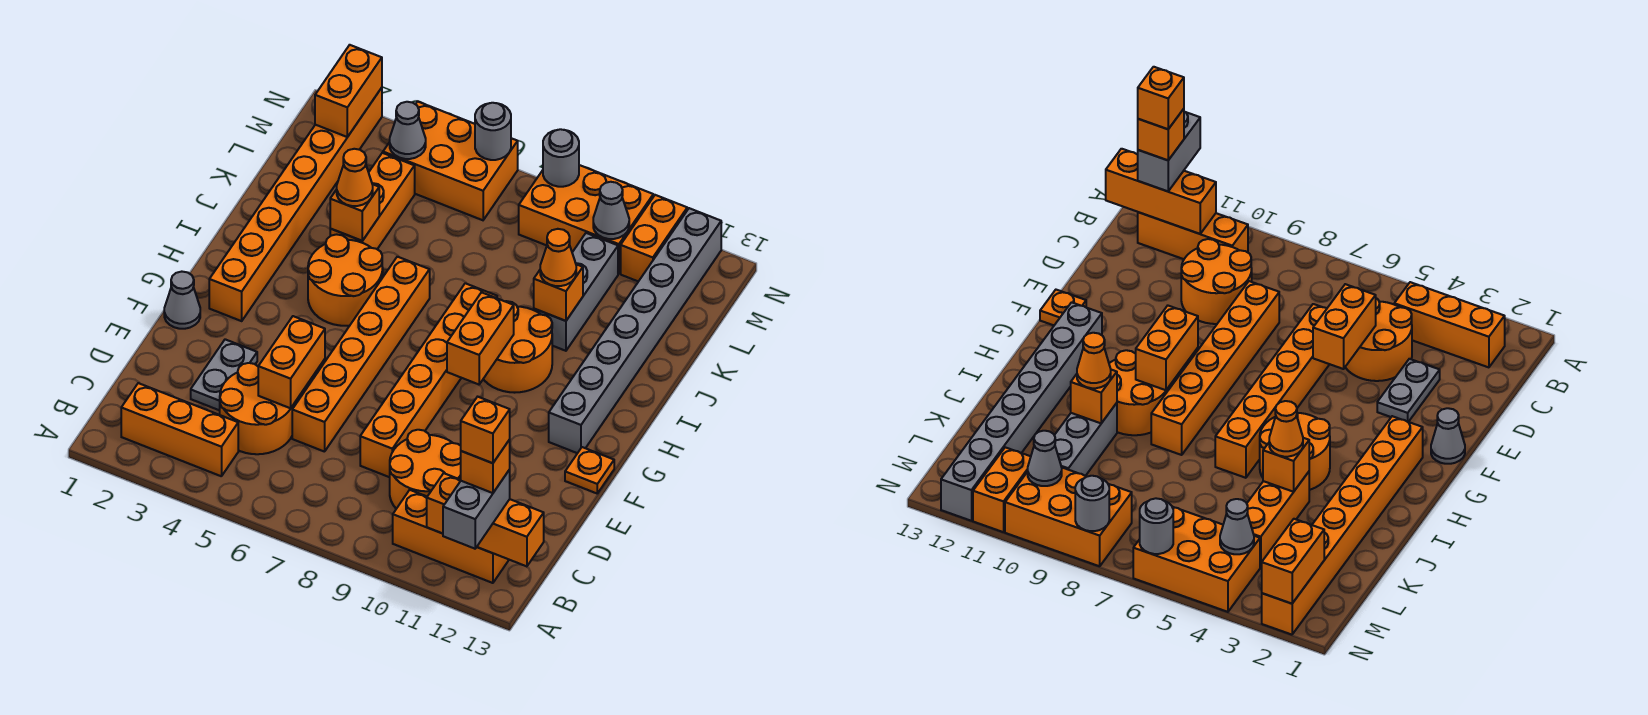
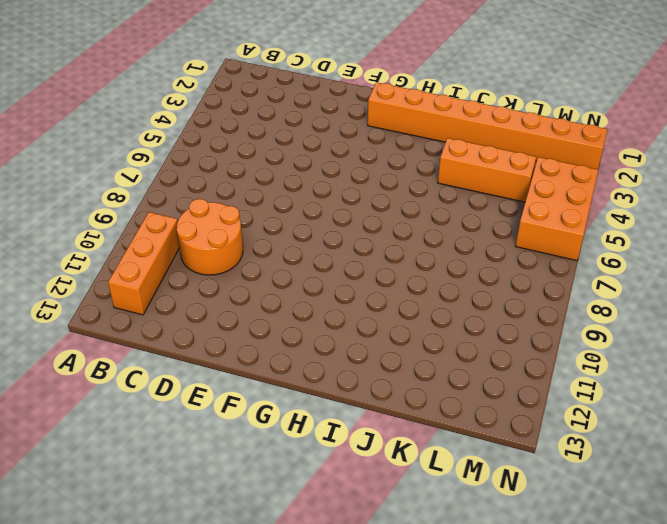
none -> orange brick B2:B4 level 1
none -> orange round brick C4:D5 level 1
none -> grey plate D3:E3 level 1
none -> orange brick D6:I6 level 1

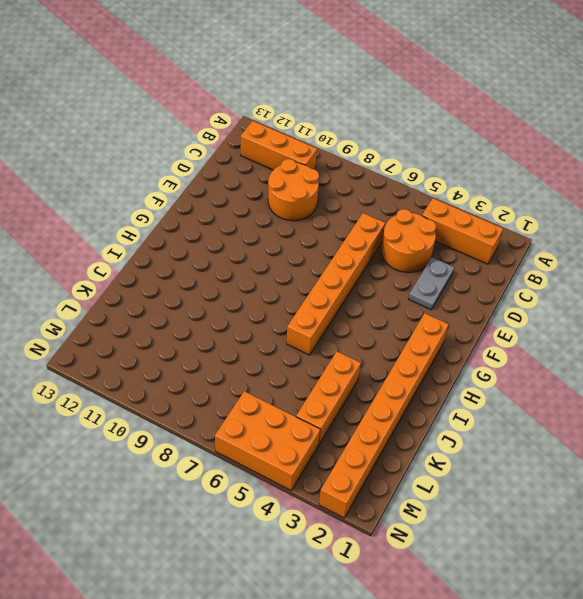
none -> orange brick D8:I8 level 1
none -> grey cone F1 level 1
none -> orange plate F13 level 1
none -> grey brick G12:N12 level 1

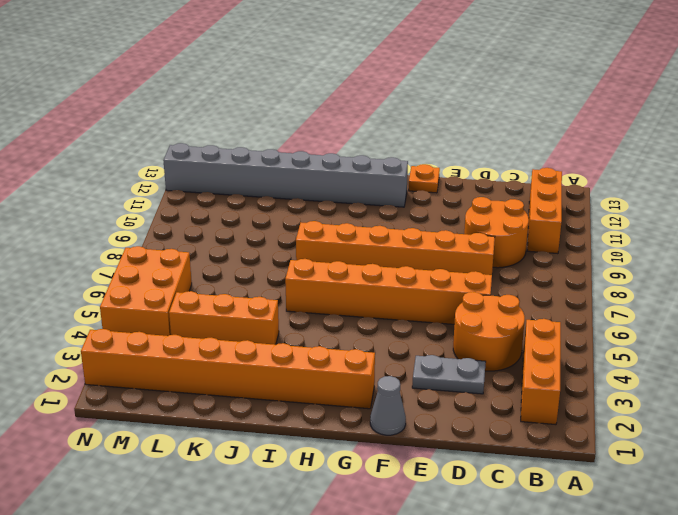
none -> orange round brick H4:I5 level 1
none -> orange round brick H9:I10 level 1
none -> grey brick J10:L10 level 1
none -> orange brick M8:N10 level 1

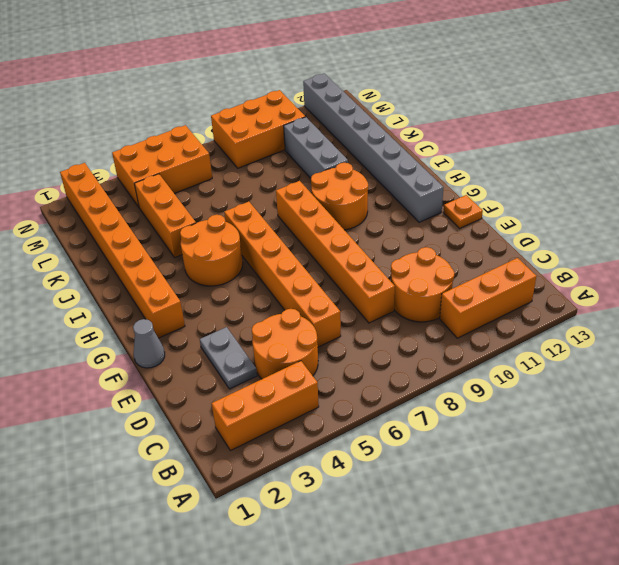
none -> orange brick M11:N11 level 1
none -> orange brick B11:B13 level 2
none -> orange brick D5:E5 level 2
none -> orange brick G9:H9 level 2

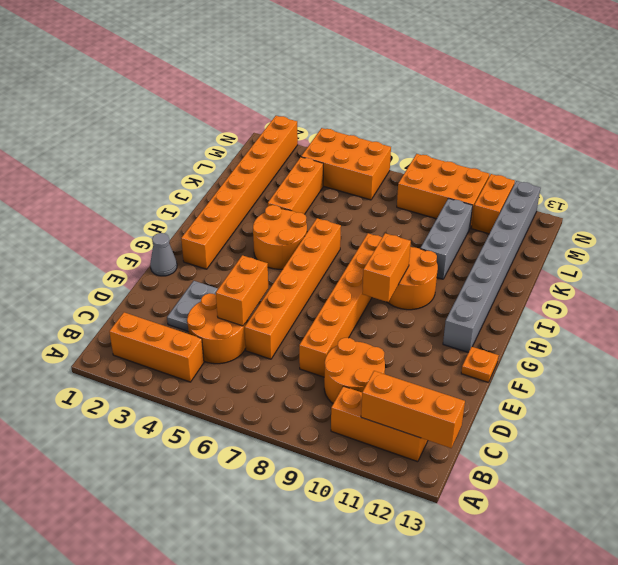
none -> orange brick J4 level 2
none -> orange brick J10 level 2
none -> orange brick M2:N2 level 2
none -> grey cone M4 level 2

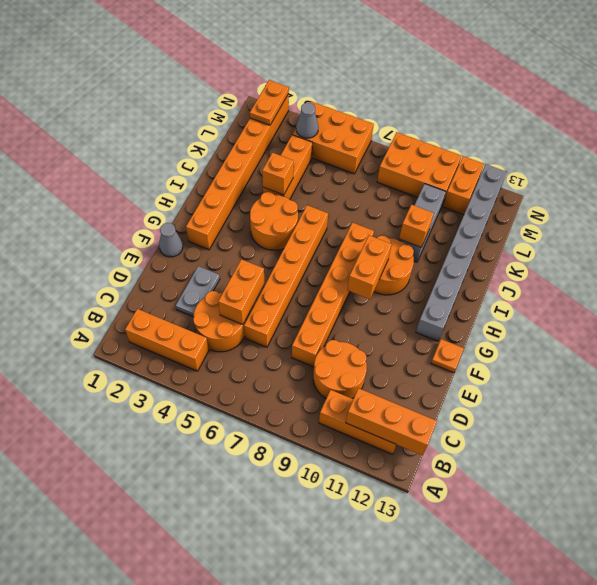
orange plate M2:N2 level 2 -> orange brick M2:N2 level 2
none -> grey cone M10 level 2
none -> grey round brick N6 level 2
none -> grey round brick N8 level 2
none -> grey brick A12:B12 level 3

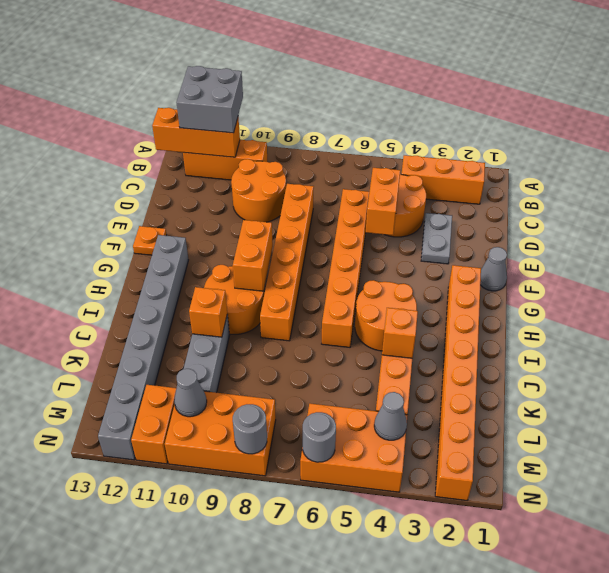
grey brick A11:B12 level 3 -> grey brick A12:B12 level 3
none -> orange brick M2:N2 level 2
none -> orange cone J4 level 3
none -> orange cone J10 level 3
none -> orange brick B12 level 4

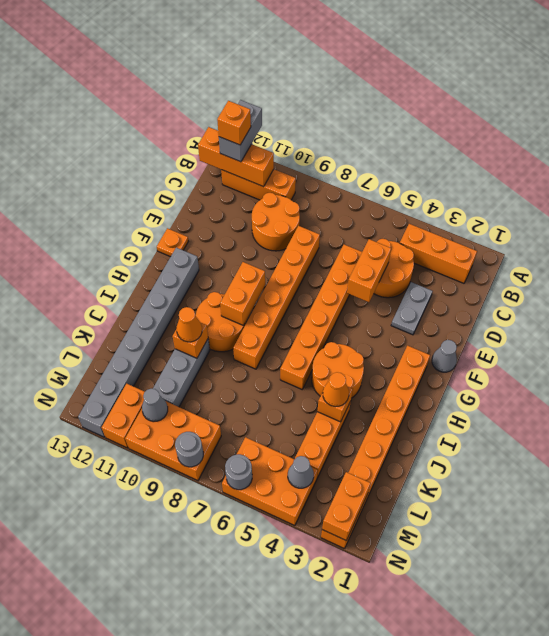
none -> orange brick B12 level 5

